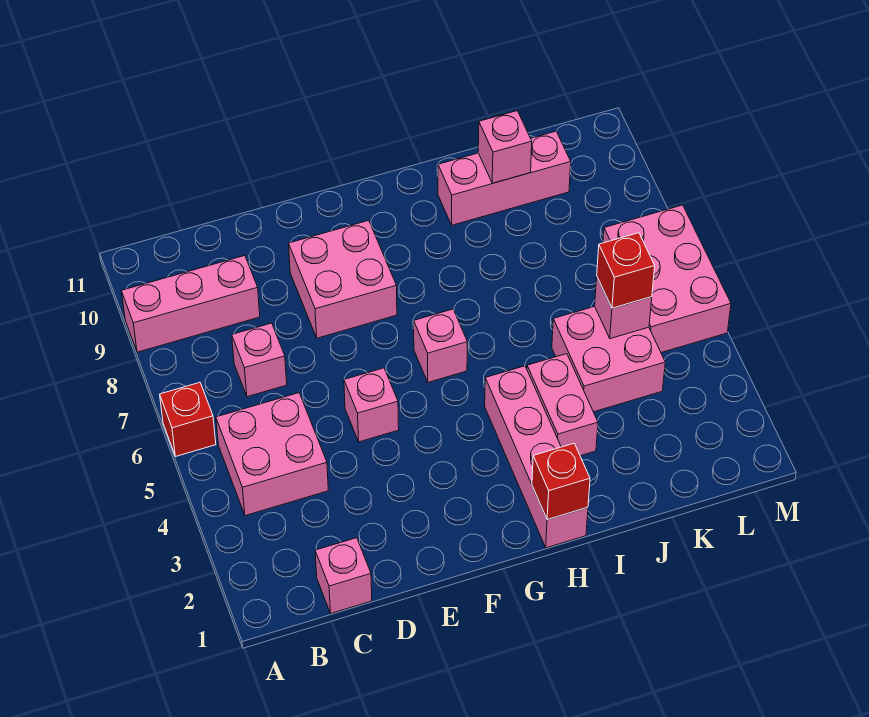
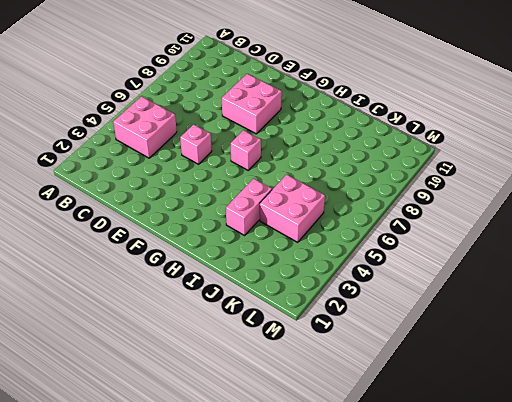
none -> red brick A6 level 1
none -> pink brick A9:C9 level 1
none -> pink brick C1 level 1

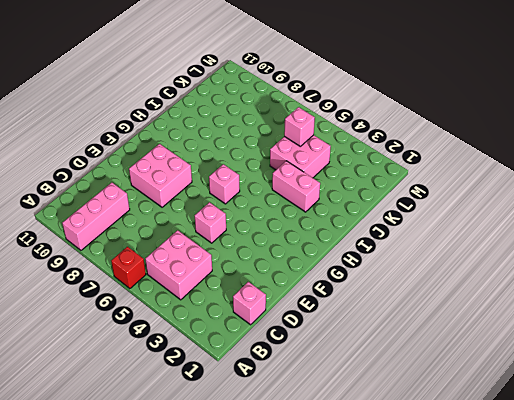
none -> pink brick C7 level 1
none -> pink brick H1:H4 level 1
none -> pink brick I10:K10 level 1

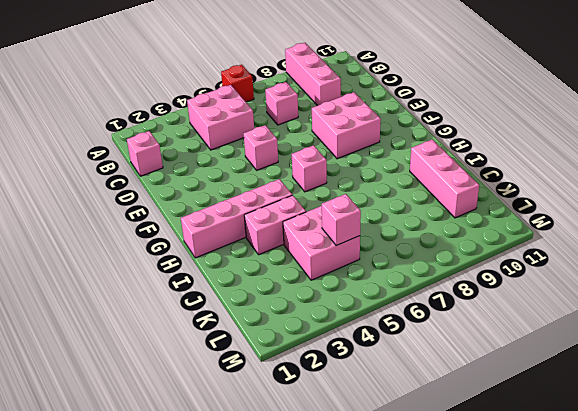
none -> pink brick L5:M7 level 1
none -> red brick H1 level 2
none -> pink brick J10 level 2

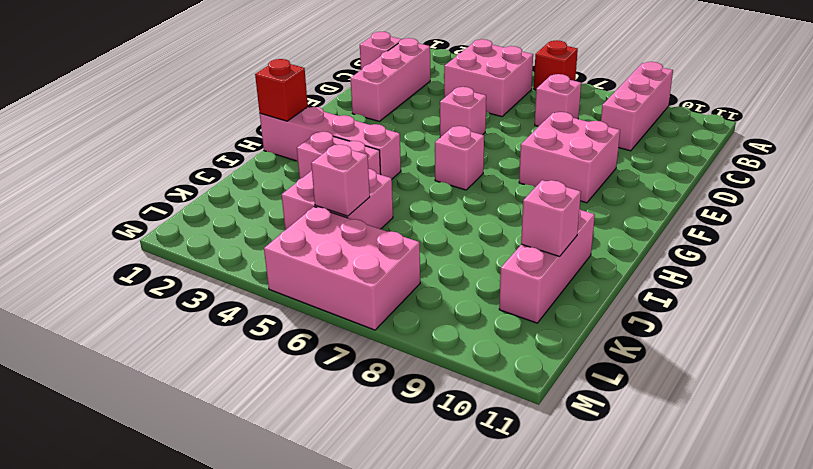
pink brick C2:E2 level 1 -> none
none -> red brick K5 level 3

